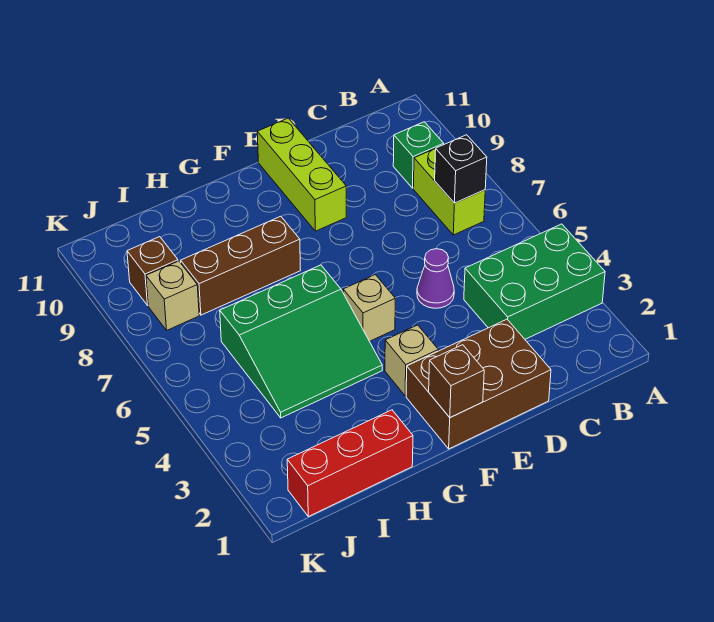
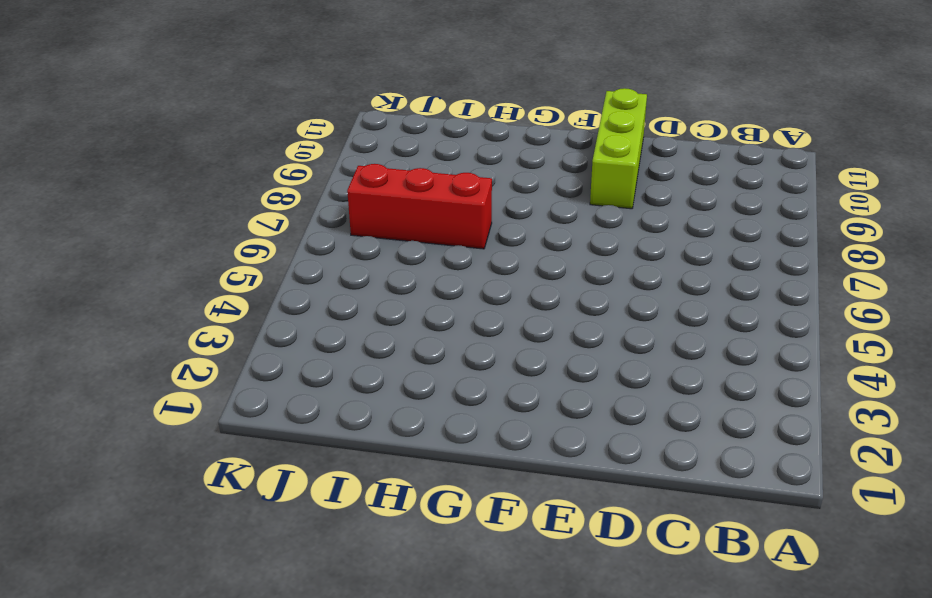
red brick H7:J7 level 1 -> red brick H1:J1 level 1
none -> green brick A3:C4 level 1
none -> lime brick B7:B8 level 1
none -> green brick B9 level 1

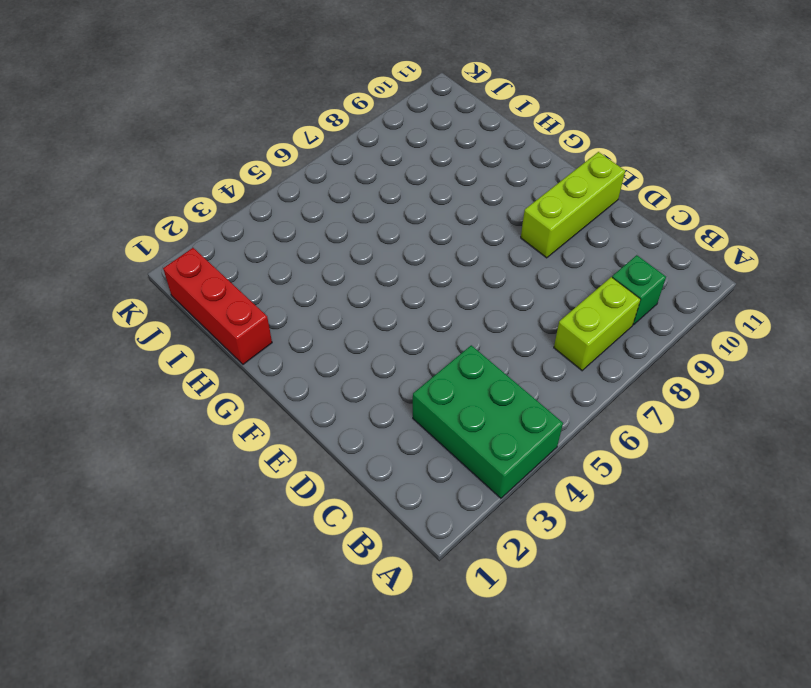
none -> brown brick D1:F2 level 1
none -> purple cone D5 level 1
none -> tan brick F3 level 1

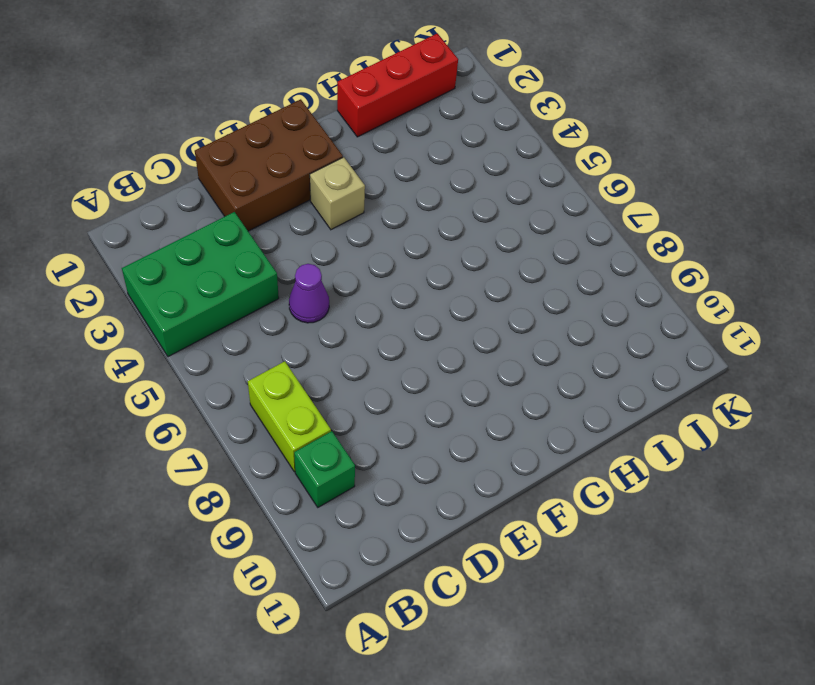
none -> lime brick E9:E11 level 1
none -> tan brick F5 level 1
none -> green slope G4:I6 level 1 top 6

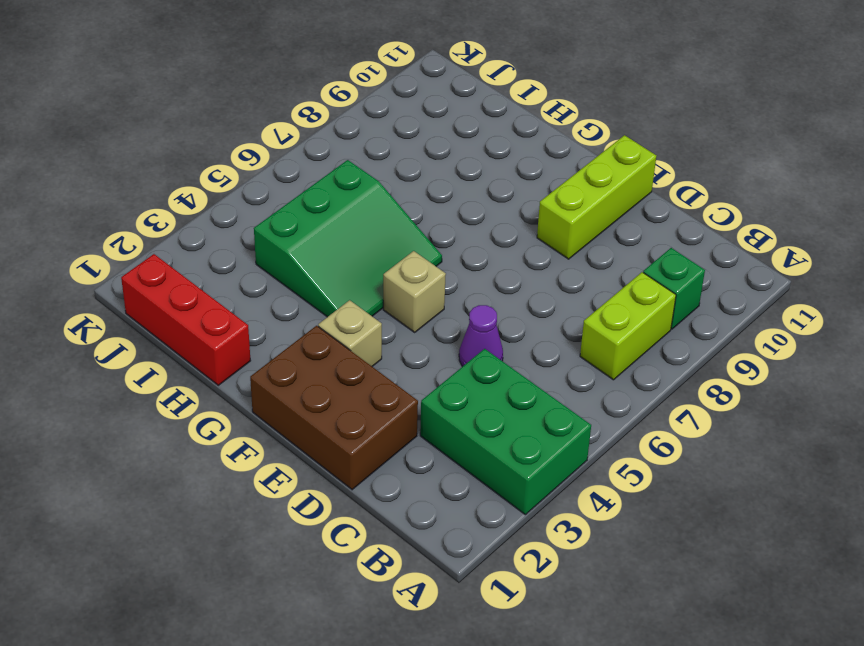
green slope G4:I6 level 1 top I -> green slope G4:I6 level 1 top 6
none -> brown brick G8:I8 level 1
none -> tan brick J8 level 1
none -> brown brick J9 level 1

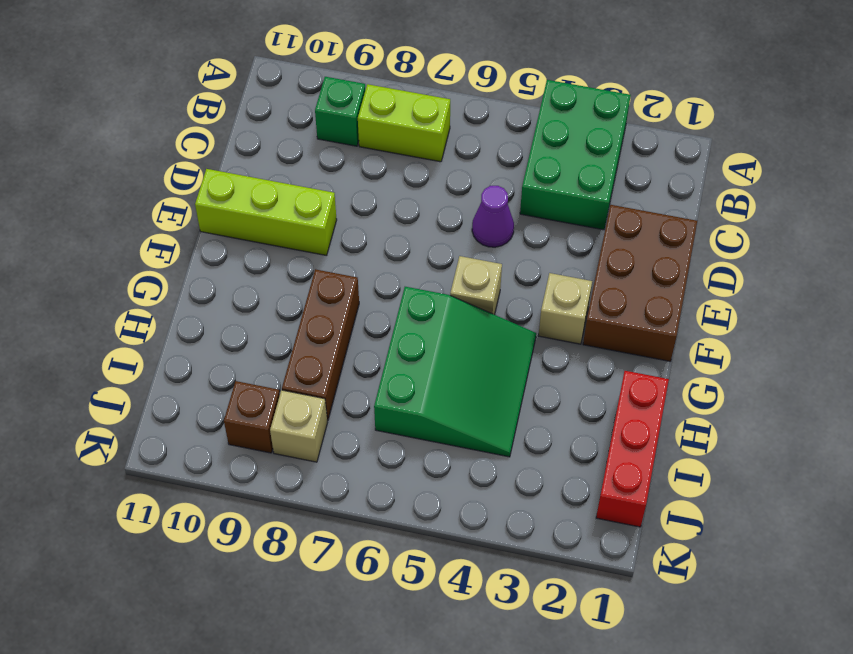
none -> black brick B7 level 2
none -> brown brick F1 level 2

